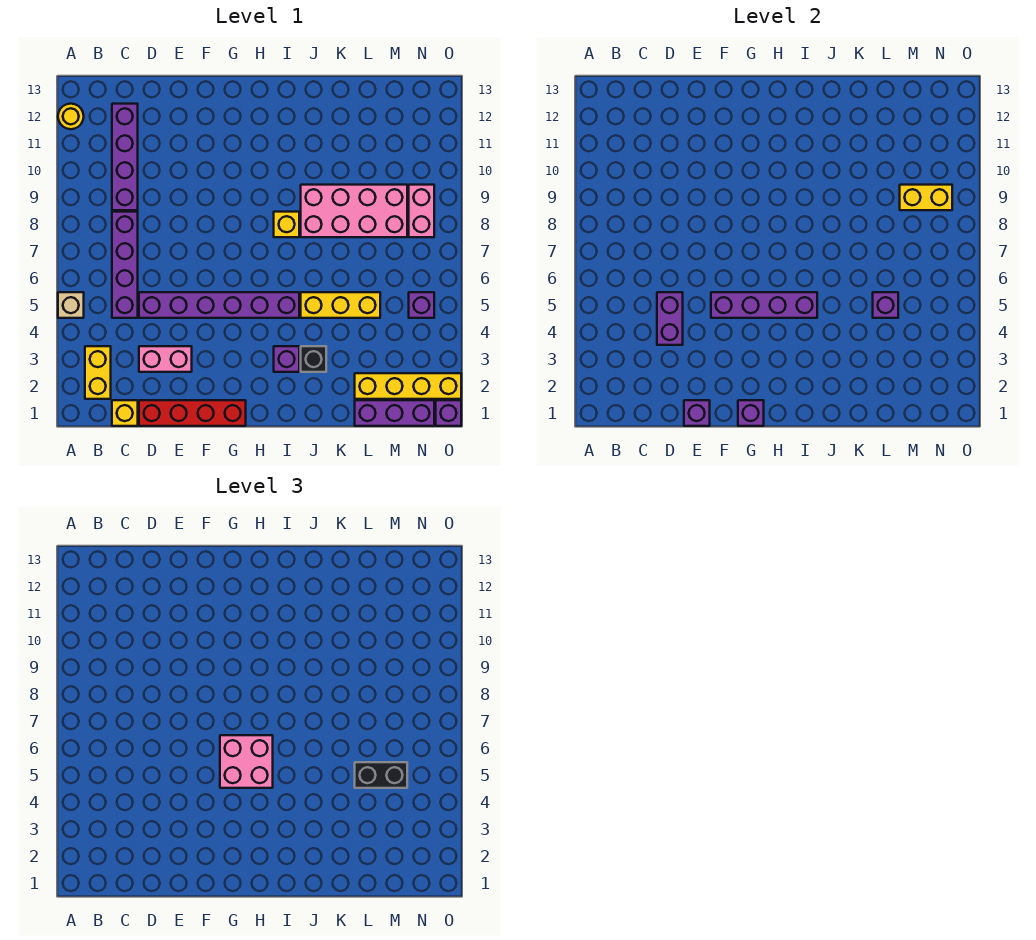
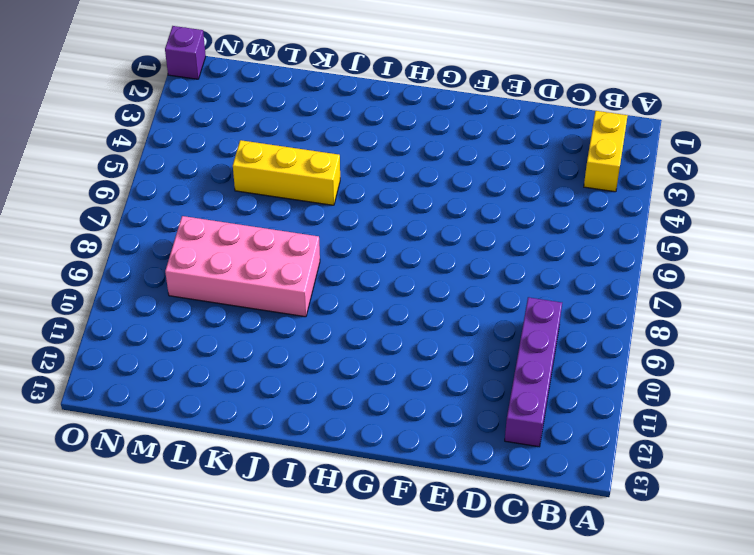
none -> tan brick A5 level 1
none -> yellow round brick A12 level 1
none -> yellow brick C1 level 1

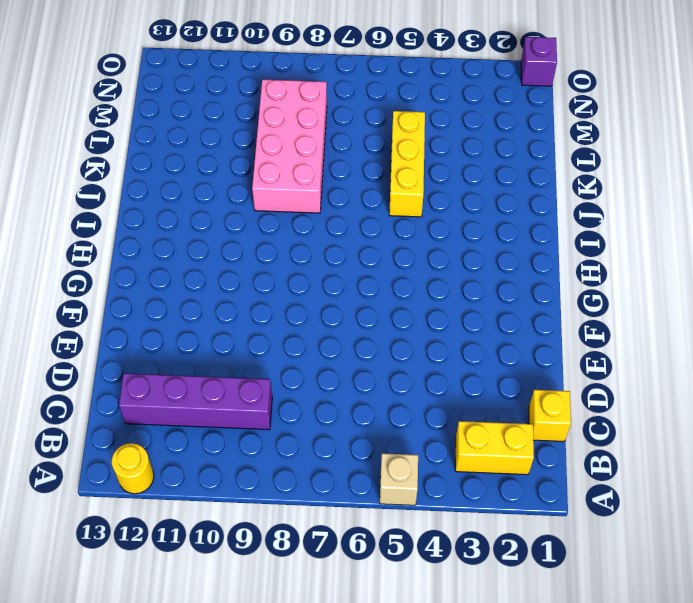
none -> purple brick C5:C8 level 1
none -> red brick D1:G1 level 1
none -> pink brick D3:E3 level 1

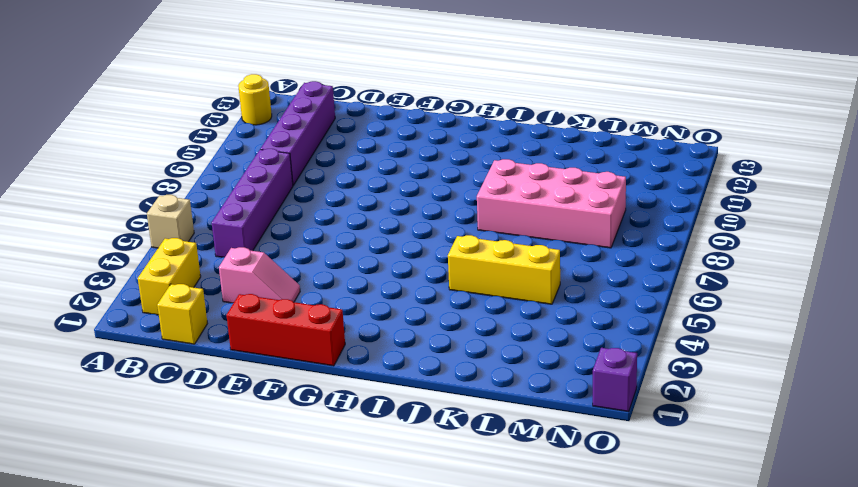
pink slope D3:E3 level 1 top D -> pink brick D3:E3 level 1
red brick E1:G1 level 1 -> red brick D1:G1 level 1
none -> purple brick D5:I5 level 1
none -> purple brick I3 level 1
none -> yellow brick I8 level 1

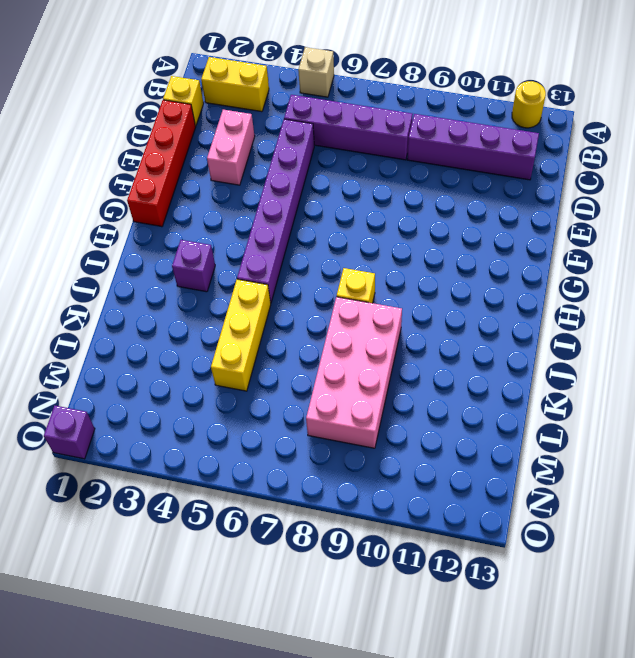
none -> black brick J3 level 1
none -> purple brick L1:N1 level 1
none -> yellow brick L2:O2 level 1

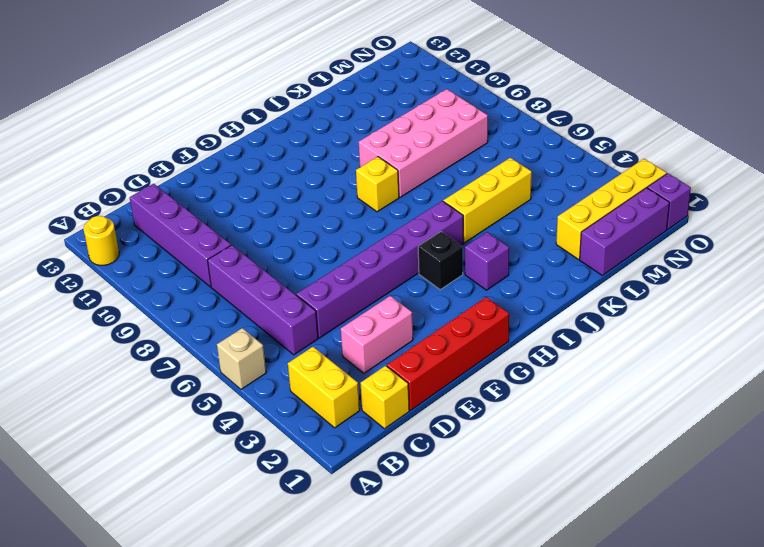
black brick H4 level 1 -> black brick J3 level 1
none -> purple brick N5 level 1
none -> pink brick N8:N9 level 1
none -> purple brick D4:D5 level 2

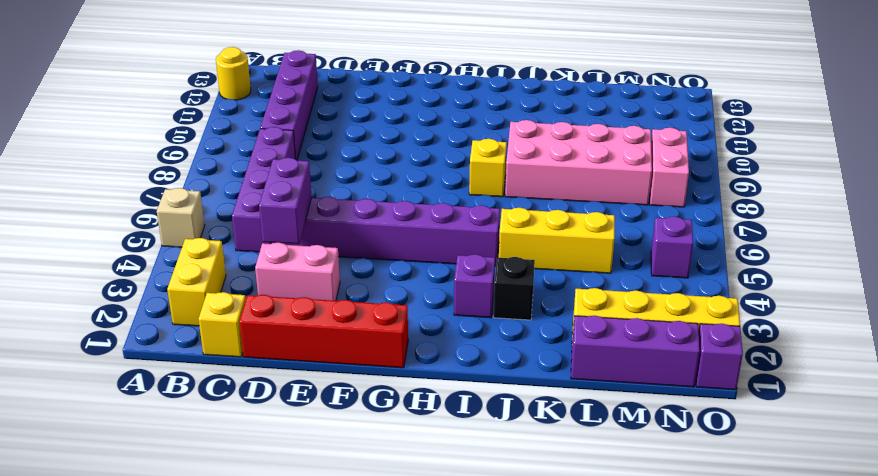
none -> purple brick E1 level 2
none -> purple brick F5:I5 level 2
none -> purple brick G1 level 2

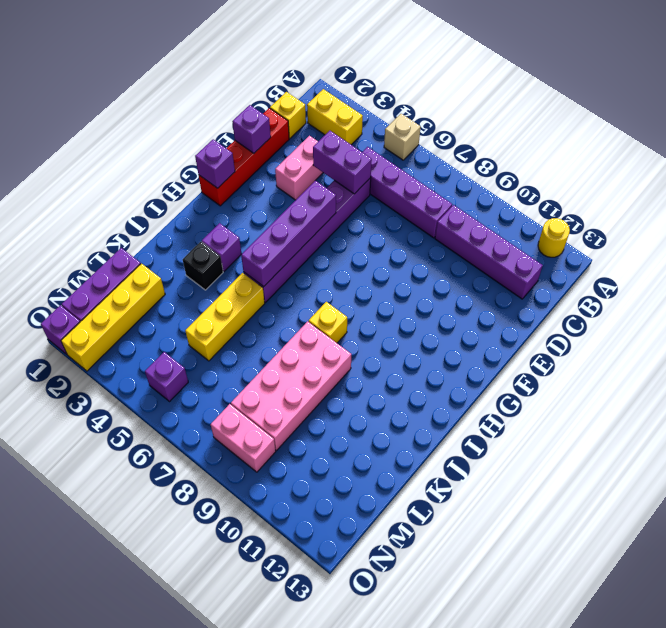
none -> purple brick L5 level 2
none -> yellow brick M9:N9 level 2
none -> pink brick G5:H6 level 3

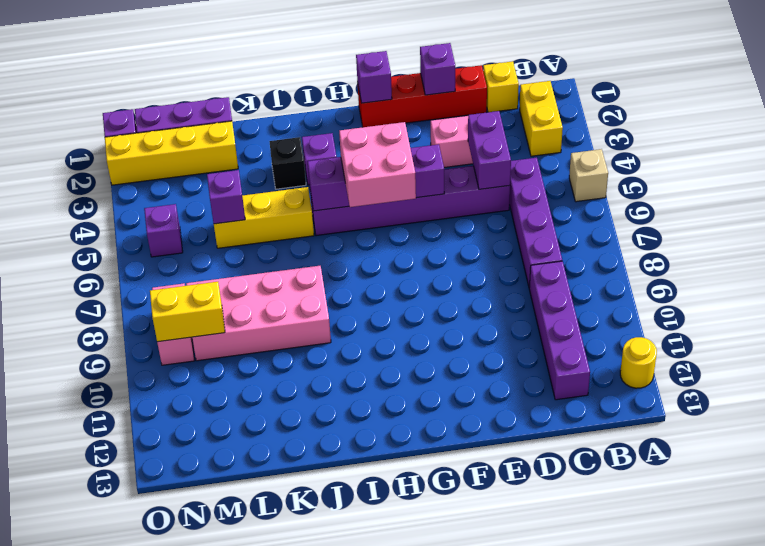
none -> yellow brick I8 level 1
none -> black brick L5:M5 level 3

